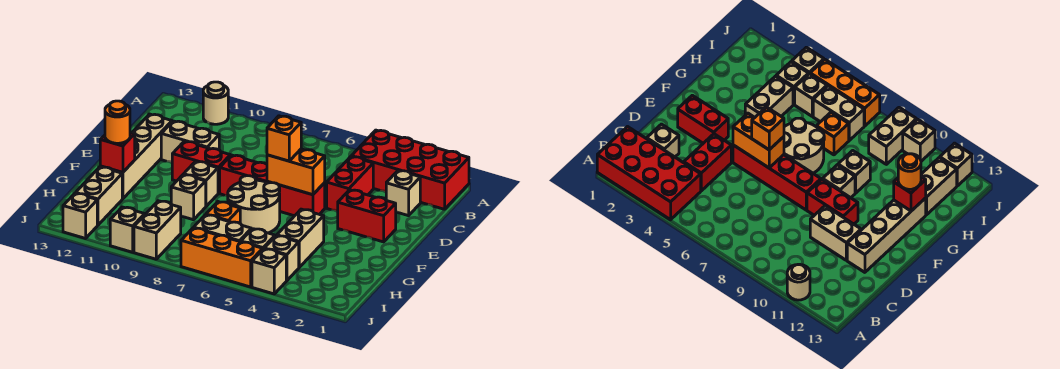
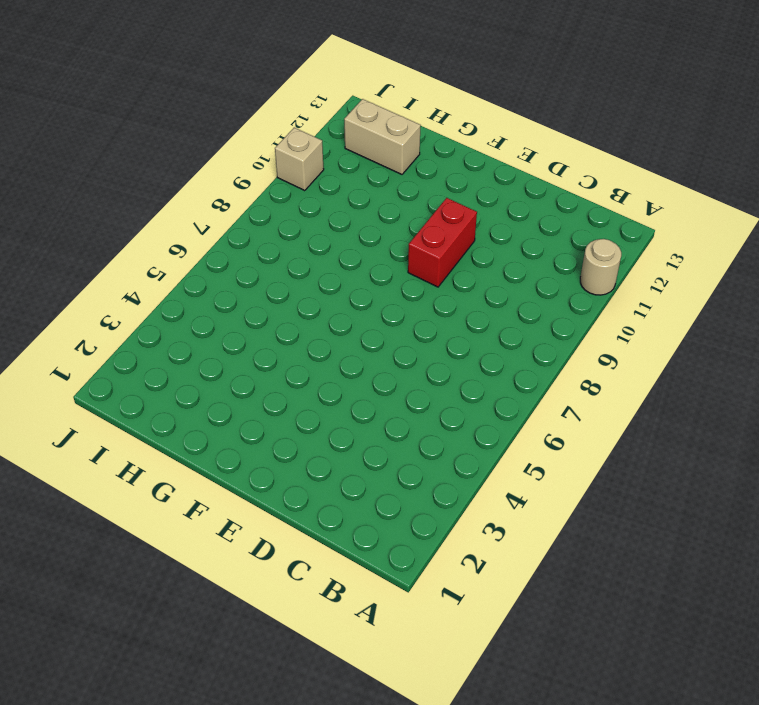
none -> red brick A1:B4 level 1
none -> tan brick C2 level 1
none -> red brick C4:D4 level 1

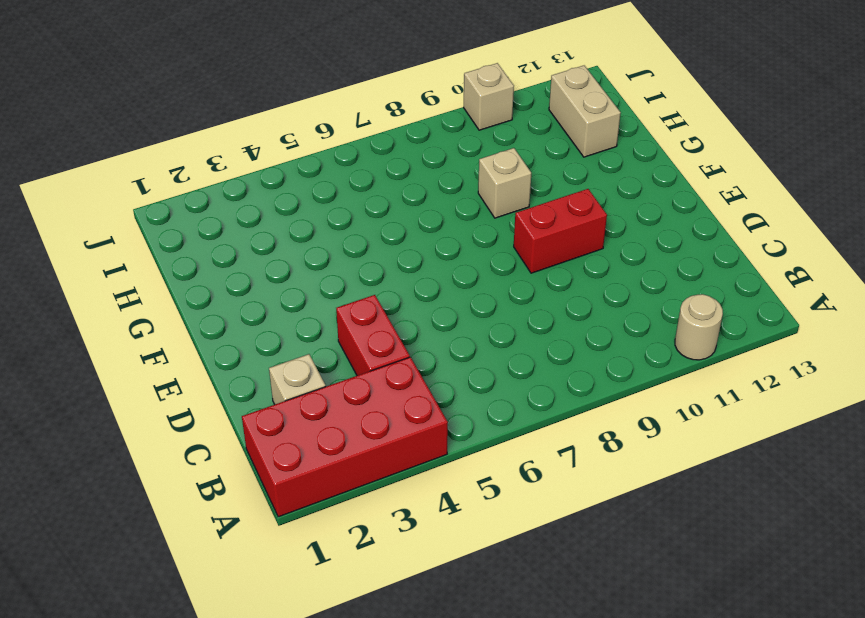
none -> tan brick D10:D11 level 1
none -> tan brick D12:G12 level 1
none -> red brick E2:E3 level 1

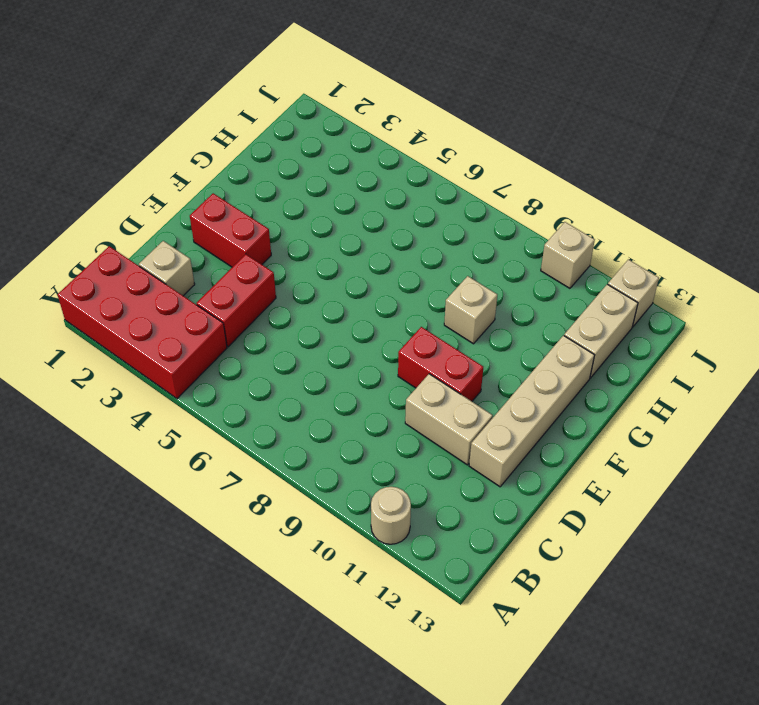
none -> red brick E5:E8 level 1
none -> tan round brick F6:G7 level 1
none -> tan brick F9 level 1

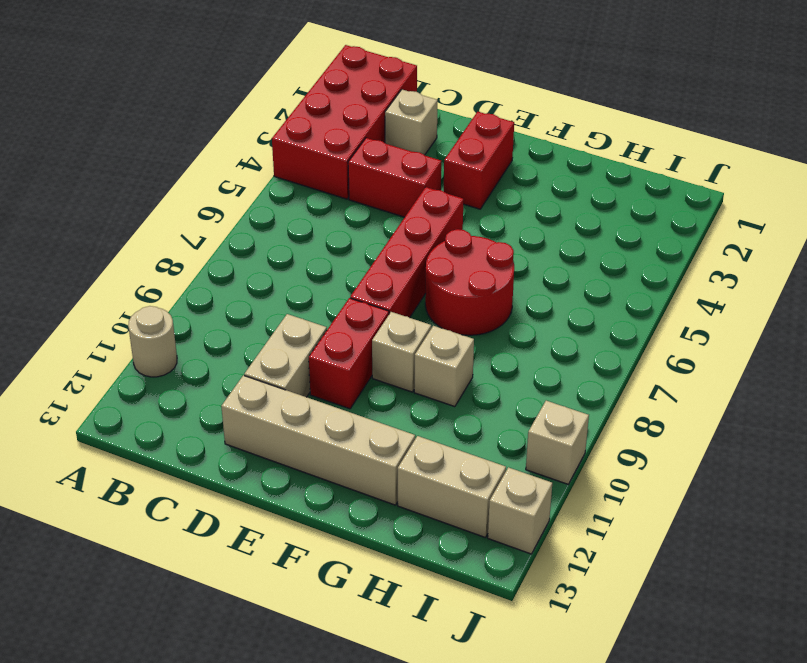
red round brick F6:G7 level 1 -> tan round brick F6:G7 level 1
none -> tan brick G4:H4 level 1
none -> orange brick H7 level 1
none -> tan brick I4 level 1

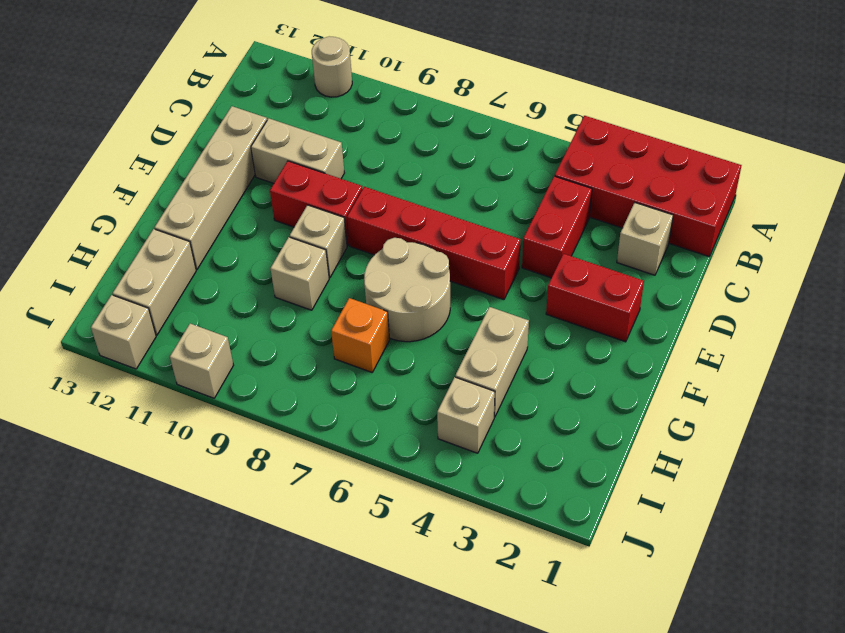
none -> tan brick I5 level 1
none -> tan brick I6:I7 level 1
none -> tan brick I9:J9 level 1

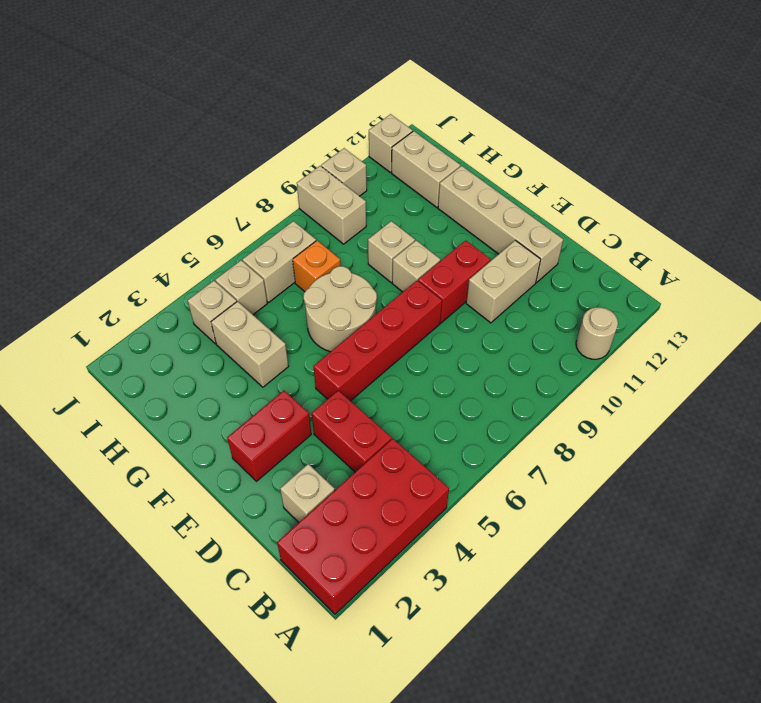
none -> tan brick J4 level 1
none -> orange brick J5:J7 level 1
none -> orange brick E5:E6 level 2

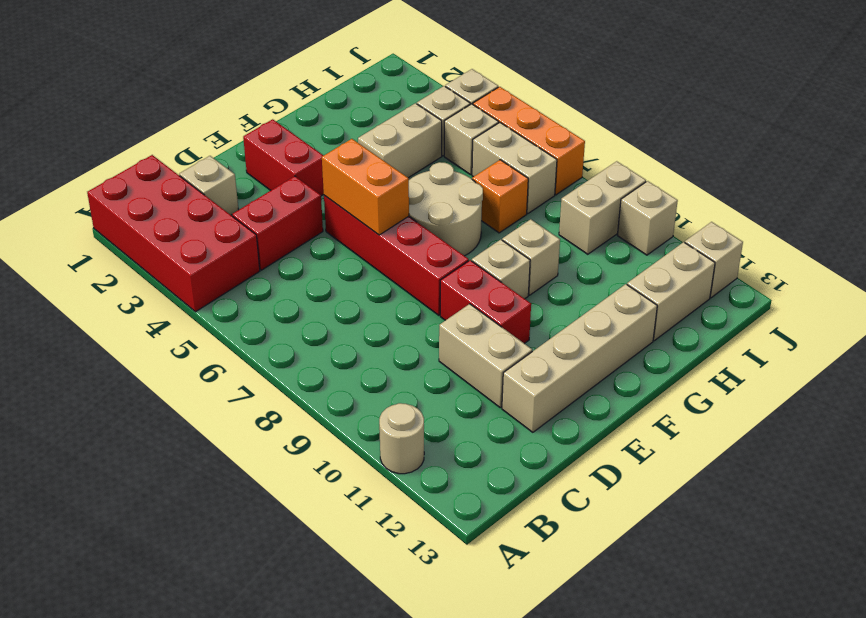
none -> red brick G12 level 2
none -> orange brick E6 level 3
none -> orange round brick G12 level 3

